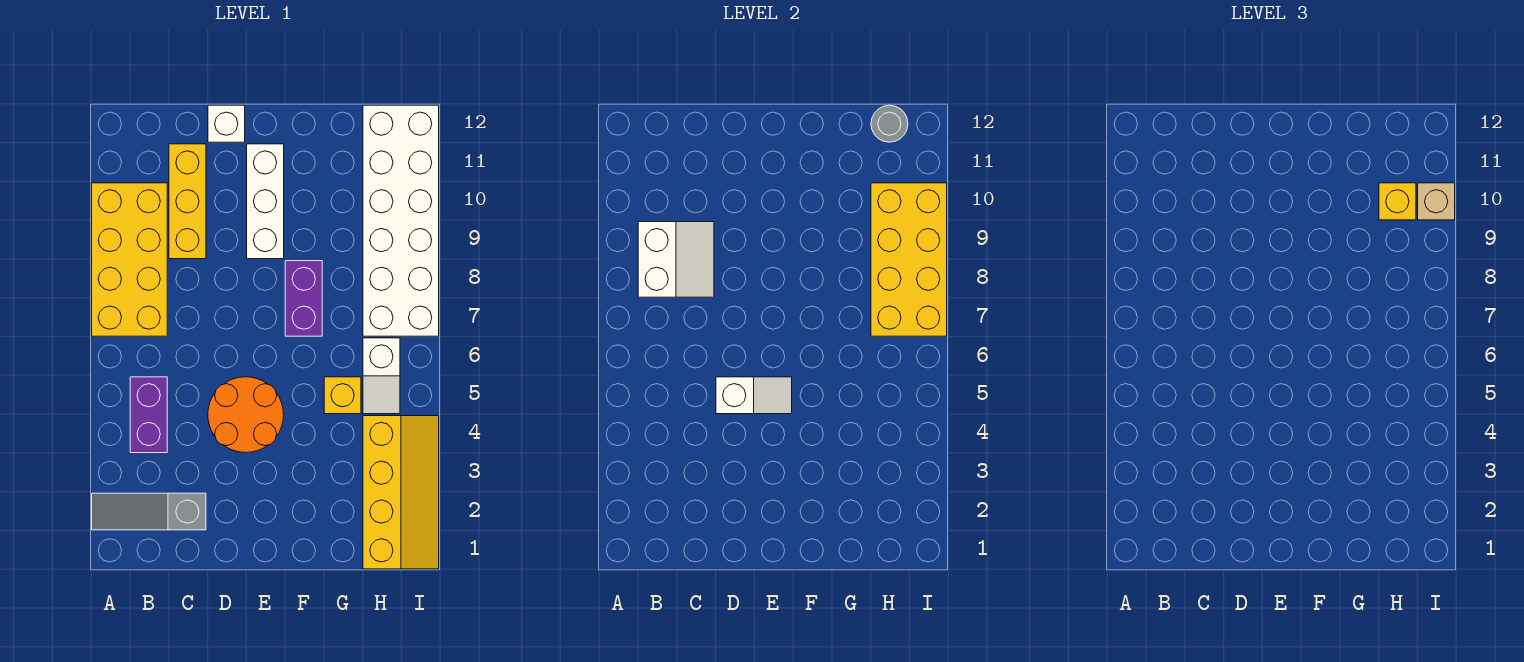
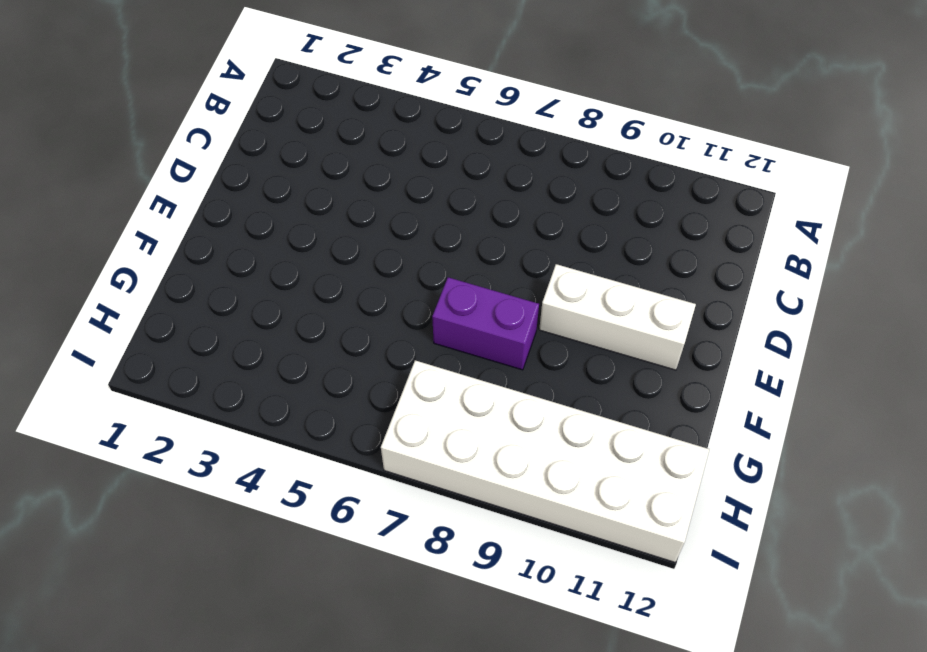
none -> grey slope A2:C2 level 1 top C
none -> yellow brick A7:B10 level 1
none -> purple brick B4:B5 level 1

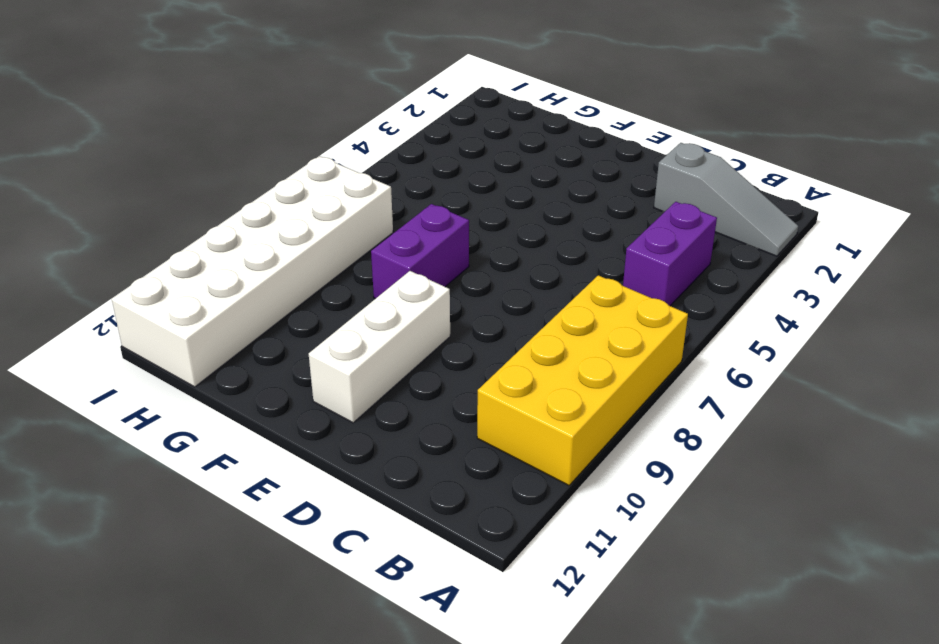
none -> yellow brick C9:C11 level 1
none -> orange round brick D4:E5 level 1
none -> white brick D12 level 1

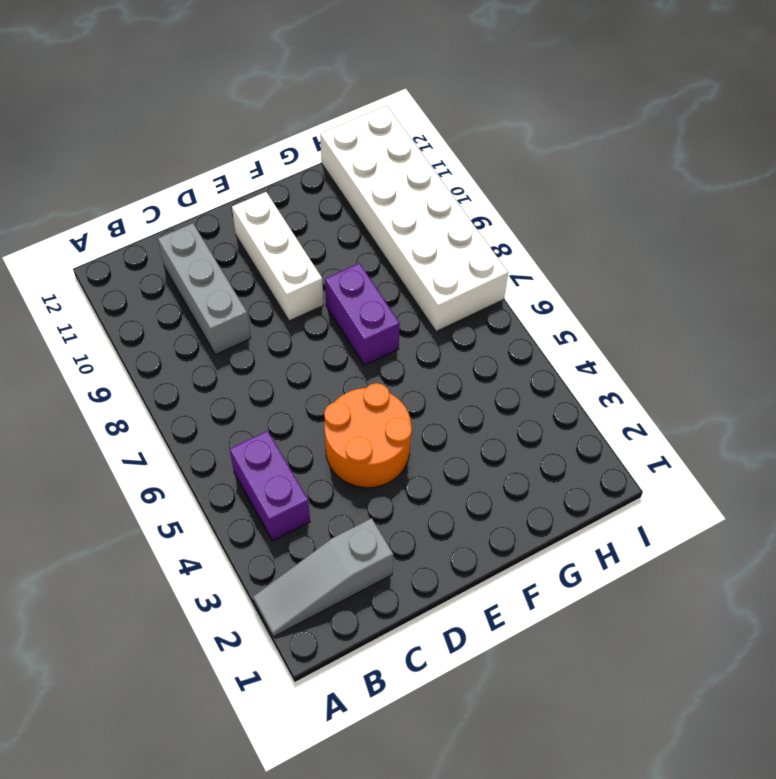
grey brick C9:C11 level 1 -> yellow brick C9:C11 level 1
none -> yellow brick A7:B10 level 1
none -> white brick D12 level 1
none -> yellow brick G5 level 1

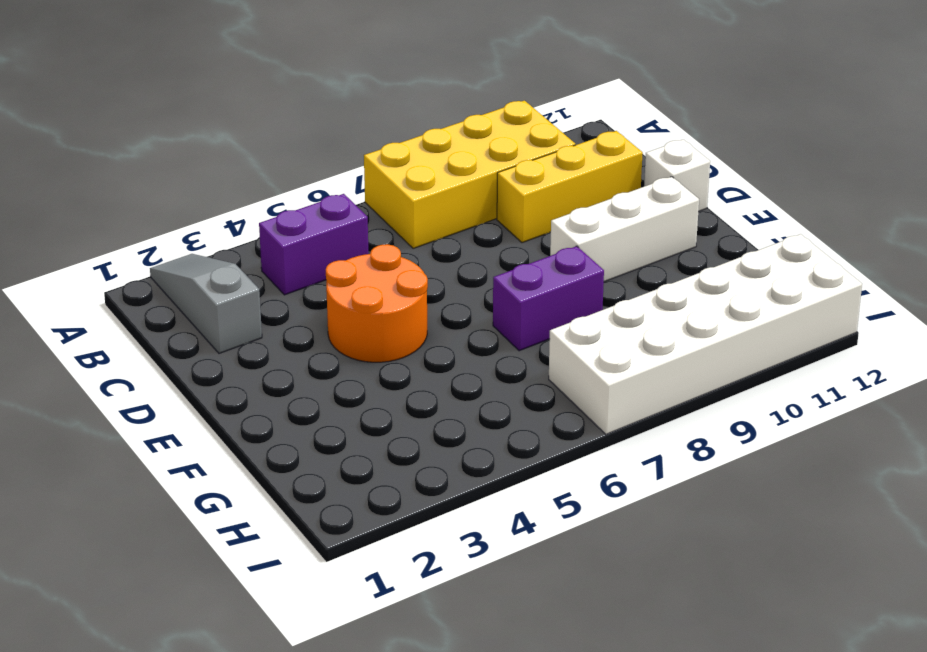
none -> yellow brick G5 level 1
none -> yellow slope H1:I4 level 1 top H
none -> white slope H5:H6 level 1 top 6

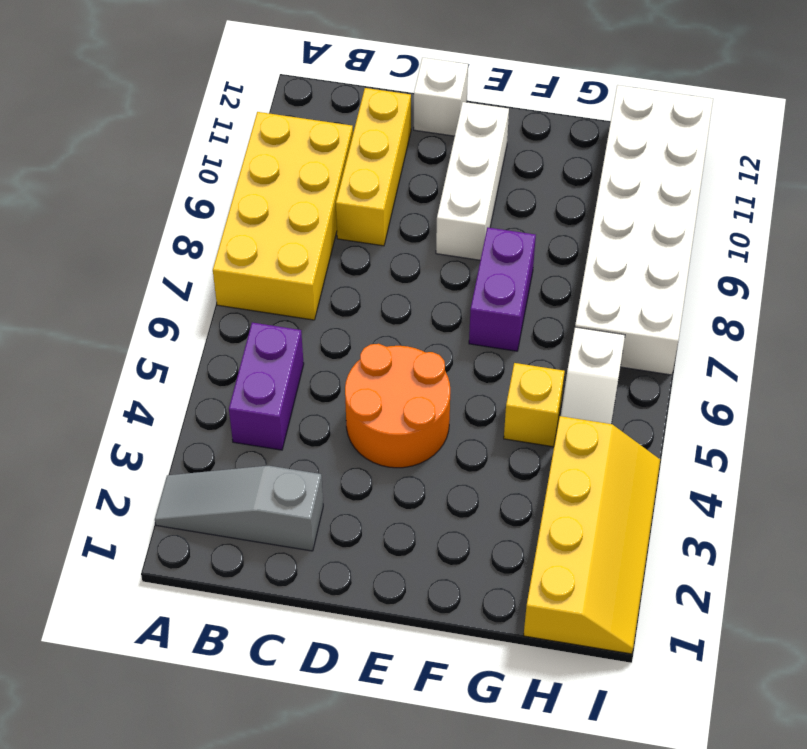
none -> white slope B8:C9 level 2 top B
none -> white slope D5:E5 level 2 top D
none -> yellow brick H7:I10 level 2

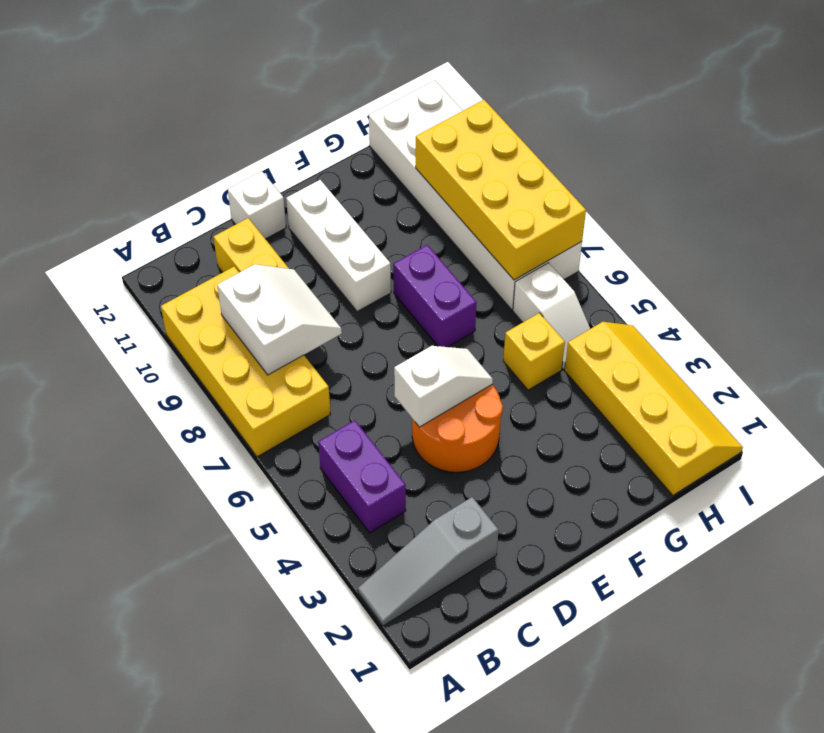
none -> grey round brick H12 level 2
none -> yellow brick H10 level 3
none -> tan brick I10 level 3

